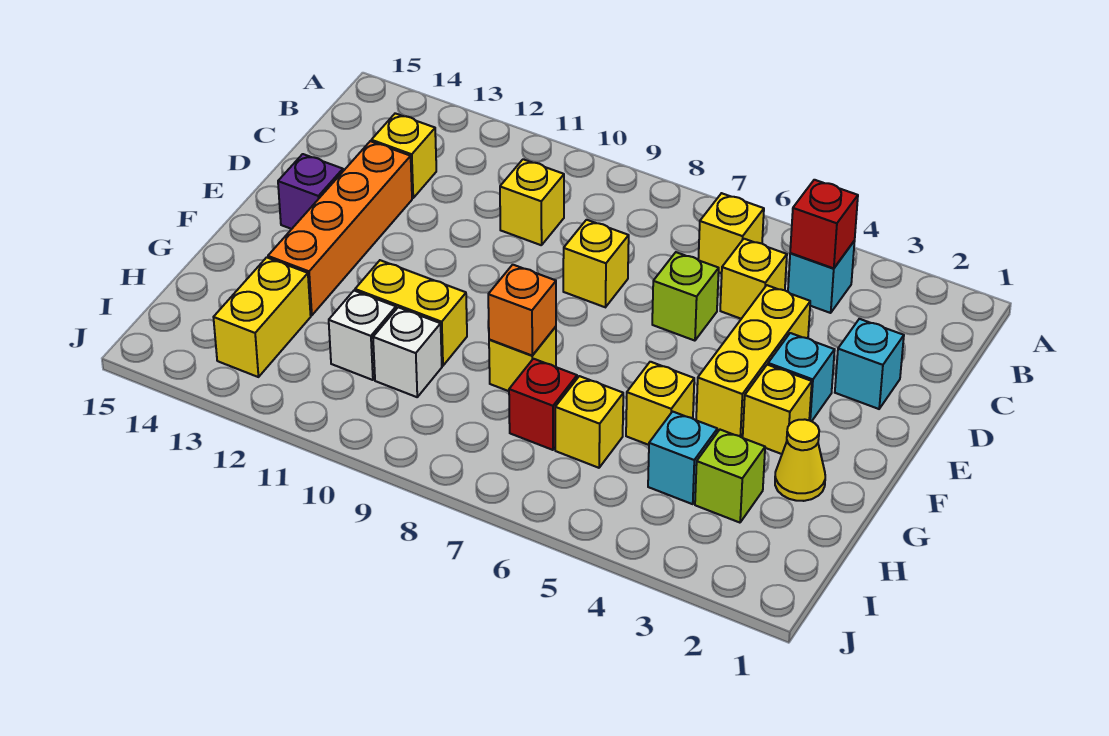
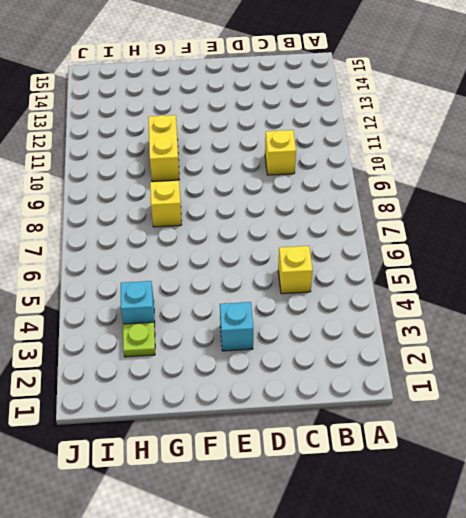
lime plate H3 level 1 -> lime brick H3 level 1
none -> cyan brick B4 level 1
none -> yellow brick B6 level 1
none -> yellow brick C13 level 1

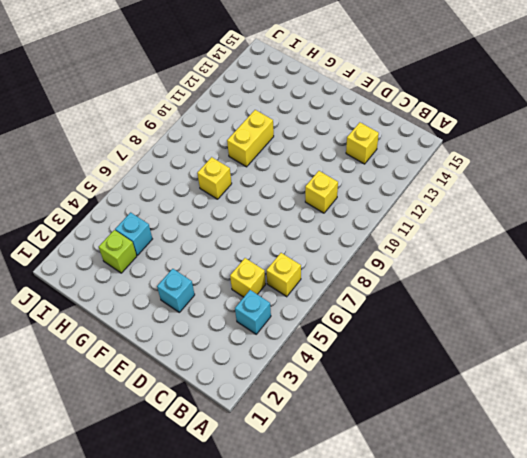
none -> cyan brick D2 level 1
none -> yellow brick D4:F4 level 1
none -> lime brick D6 level 1

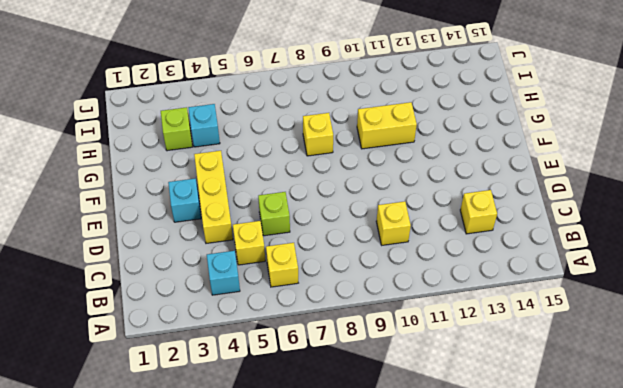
none -> cyan brick D2 level 1
none -> yellow brick D8 level 1
none -> orange brick D13:G13 level 1

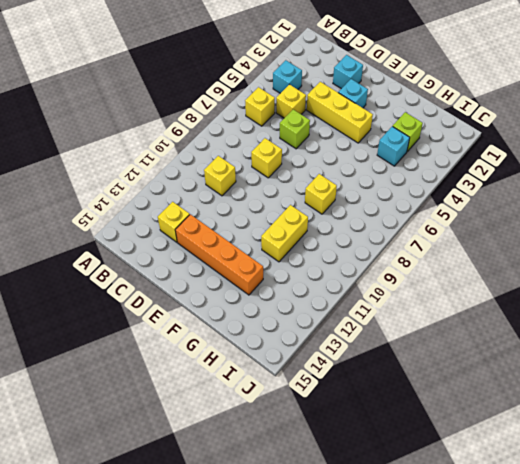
none -> purple brick E14 level 1
none -> yellow brick F3 level 1
none -> yellow cone G2 level 1

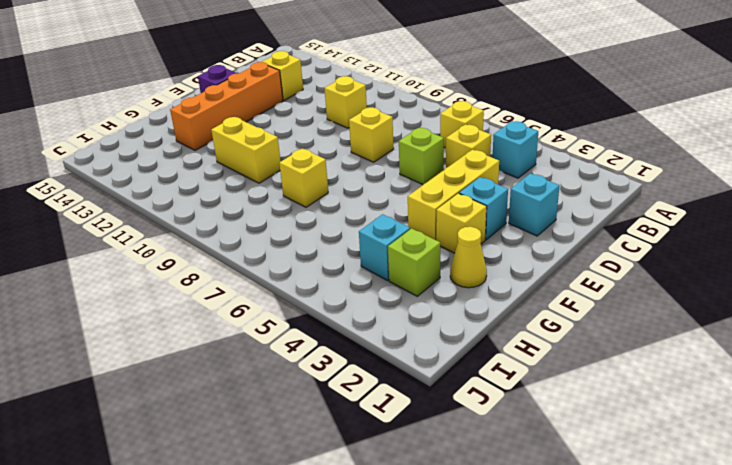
none -> yellow brick G5 level 1
none -> yellow brick H6 level 1
none -> red brick H7 level 1

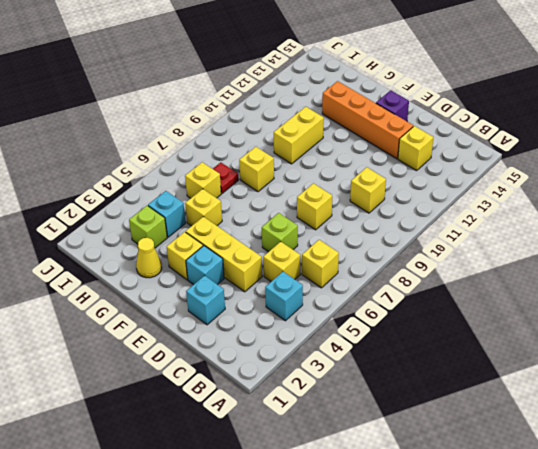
red plate H7 level 1 -> red brick H7 level 1
none -> white brick H10 level 1
none -> white brick H11 level 1
none -> yellow brick H13:I13 level 1

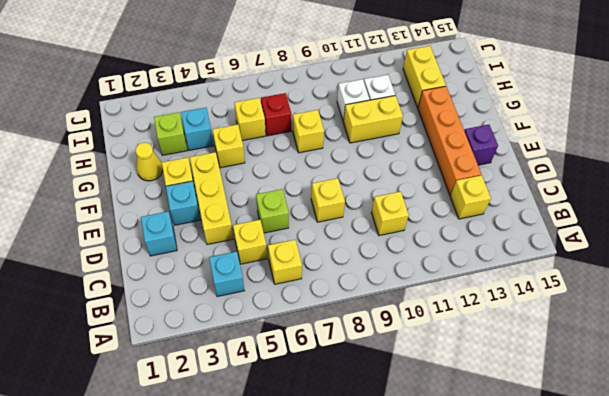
none -> red brick B4 level 2
none -> orange brick G8 level 2

